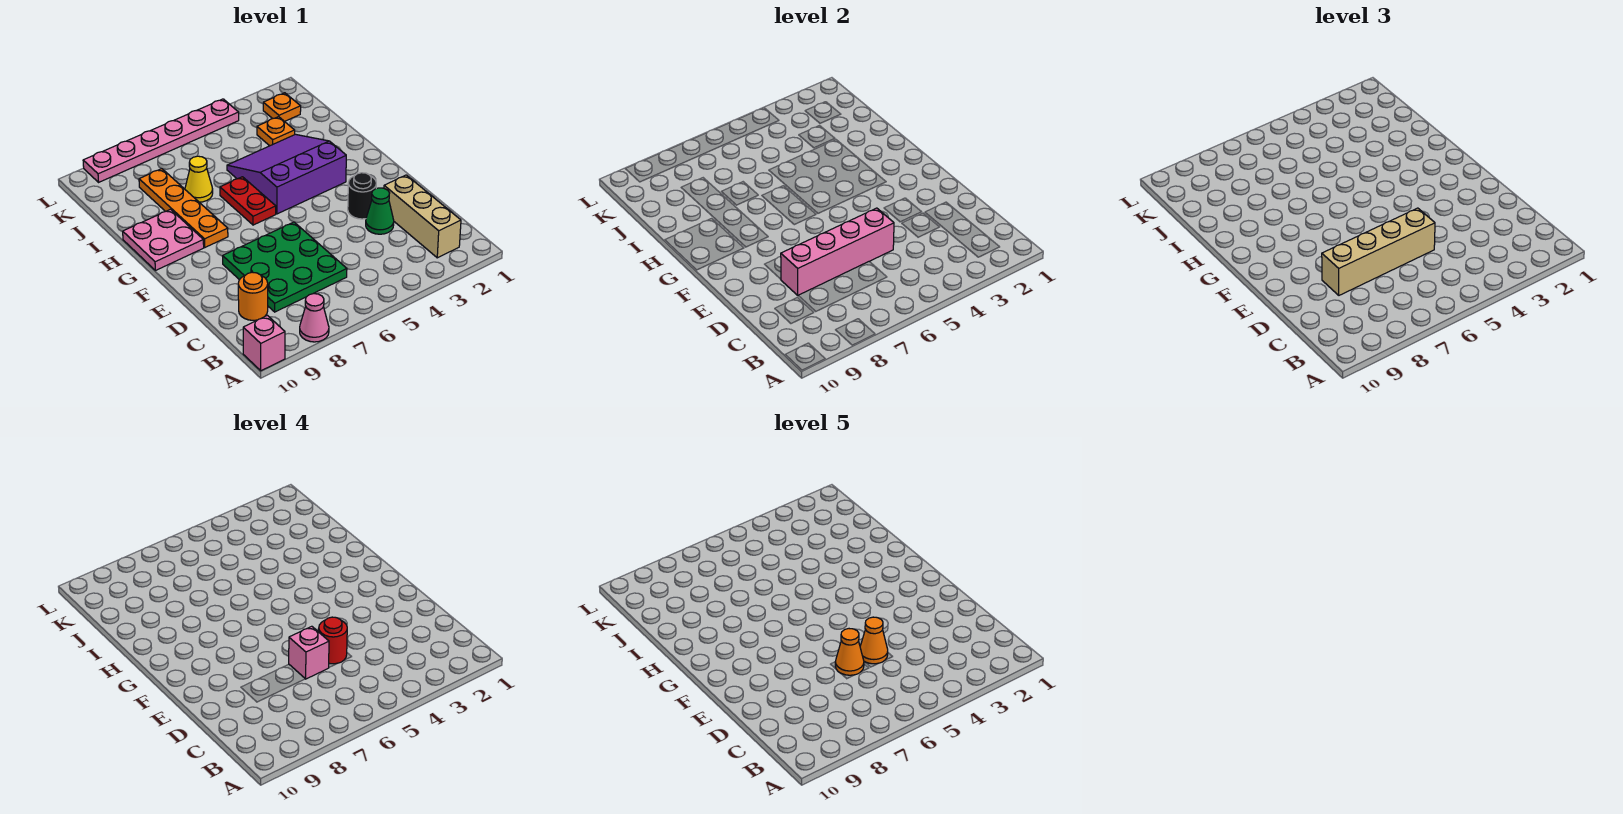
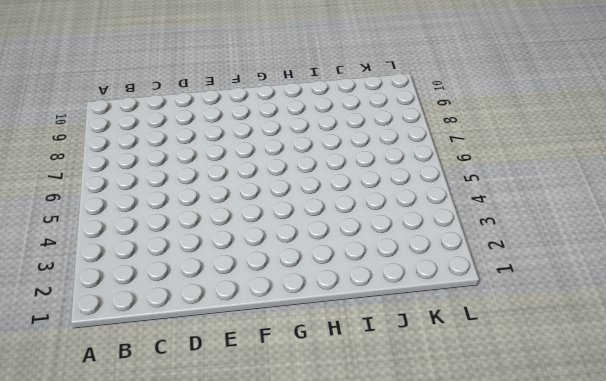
none -> pink cone A8 level 1
none -> pink brick A10 level 1
none -> tan brick B2:D2 level 1

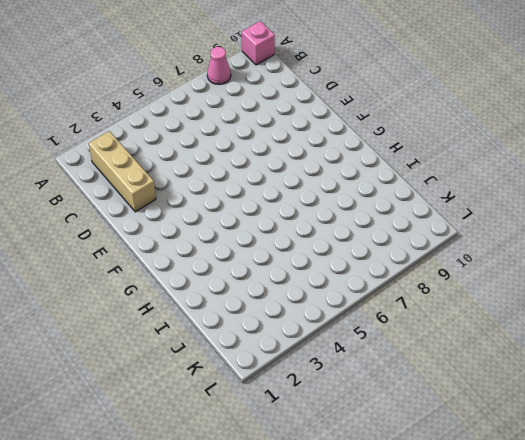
none -> green plate C6:E8 level 1
none -> orange round brick C9 level 1
none -> green cone D3 level 1

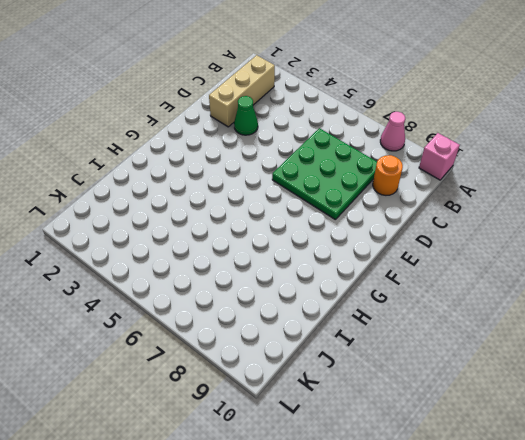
none -> black round brick E3 level 1
none -> purple slope G3:I5 level 1 top G
none -> red plate G6:H6 level 1

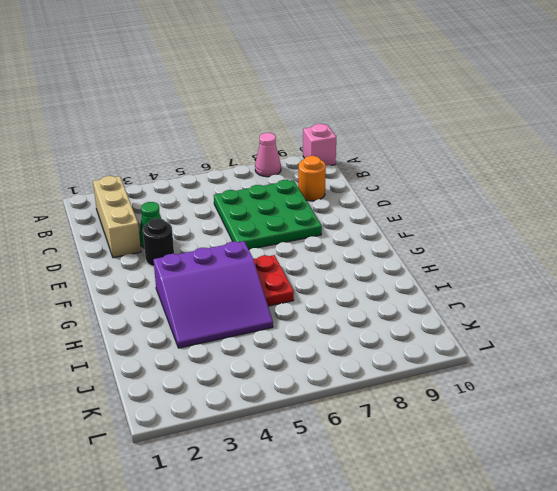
none -> orange plate G8:J8 level 1
none -> pink plate G9:H10 level 1
none -> yellow cone I7 level 1

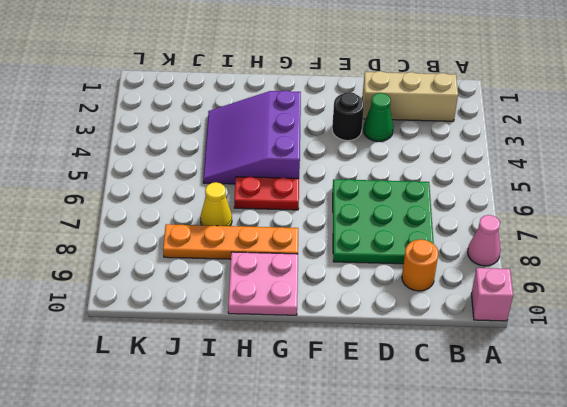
none -> orange plate J3 level 1
none -> orange plate K2 level 1
none -> pink plate L4:L9 level 1

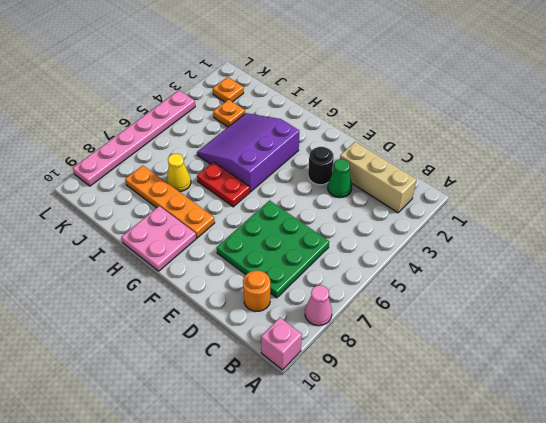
none -> pink brick D5:D8 level 2
none -> tan brick D5:D8 level 3
none -> red round brick D5 level 4

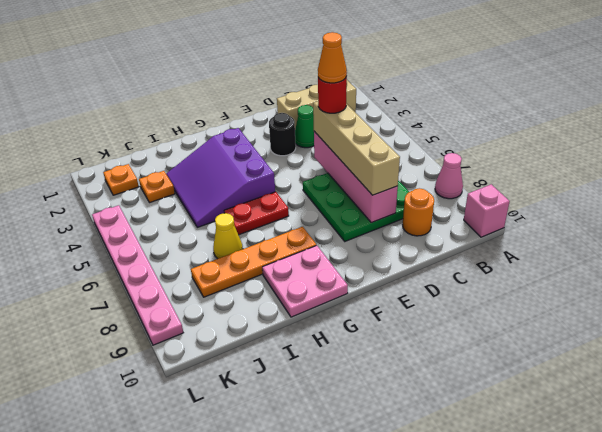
none -> pink brick D6 level 4
none -> orange cone D6 level 5

